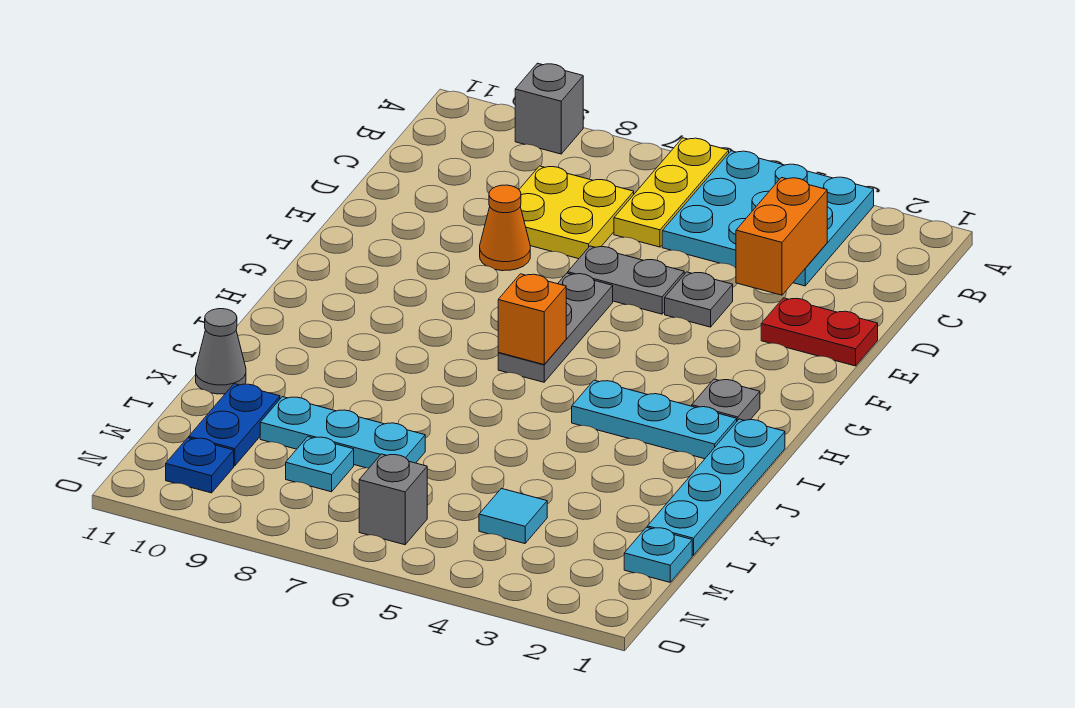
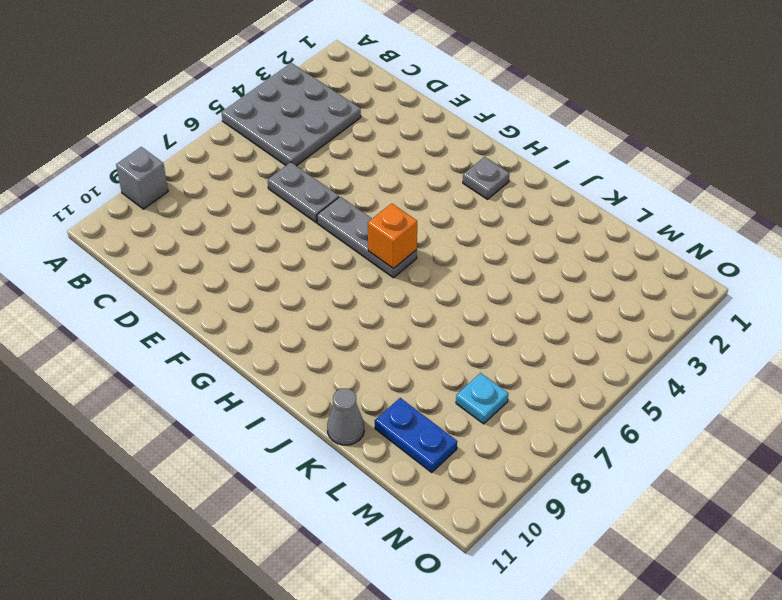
grey plate A3:C5 level 1 -> cyan plate A3:C5 level 1
grey plate D6:E6 level 1 -> grey plate E5:E6 level 1
none -> yellow plate A6:C6 level 1
none -> yellow plate C7:D8 level 1
none -> red plate E1:E2 level 1

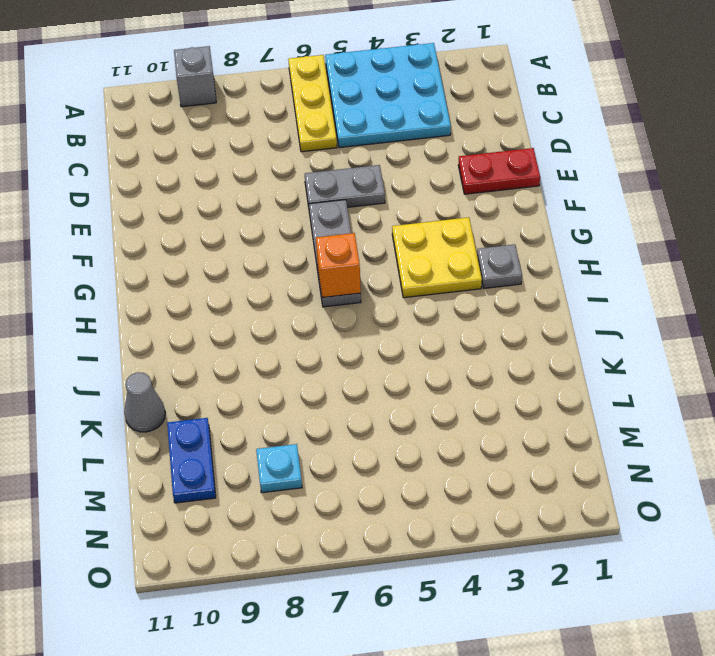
yellow plate G3:H4 level 1 -> yellow plate C7:D8 level 1
none -> grey plate E4 level 1
none -> orange cone E8 level 1
none -> cyan plate I1:L1 level 1

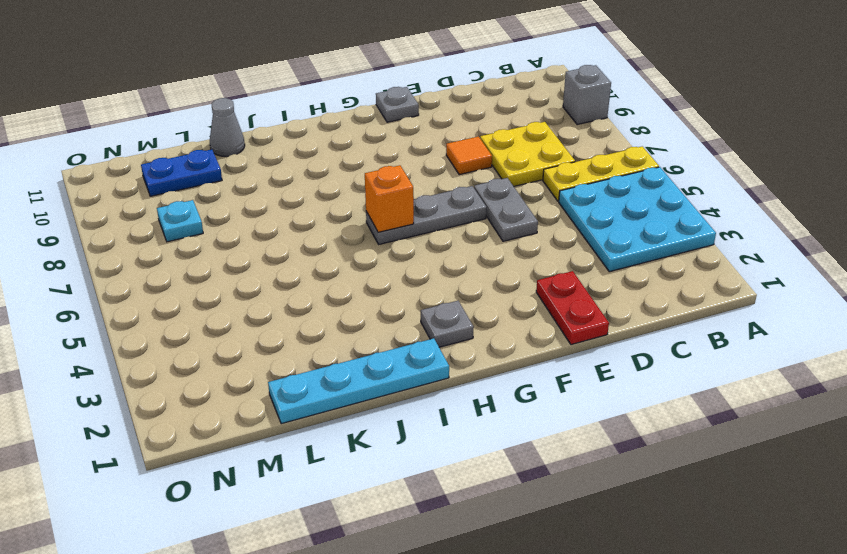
orange tile E8 level 1 -> orange cone E8 level 1
grey plate F11 level 1 -> grey plate E4 level 1
none -> cyan plate I2:I4 level 1
none -> cyan plate L7:L9 level 1
none -> cyan plate M1 level 1

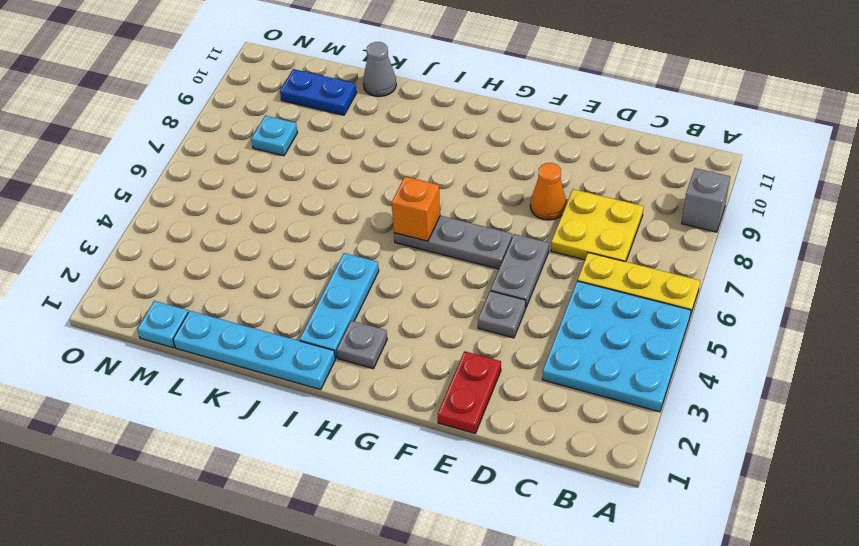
none -> cyan plate L7:L9 level 1
none -> cyan tile M4 level 1
none -> grey brick N6 level 1

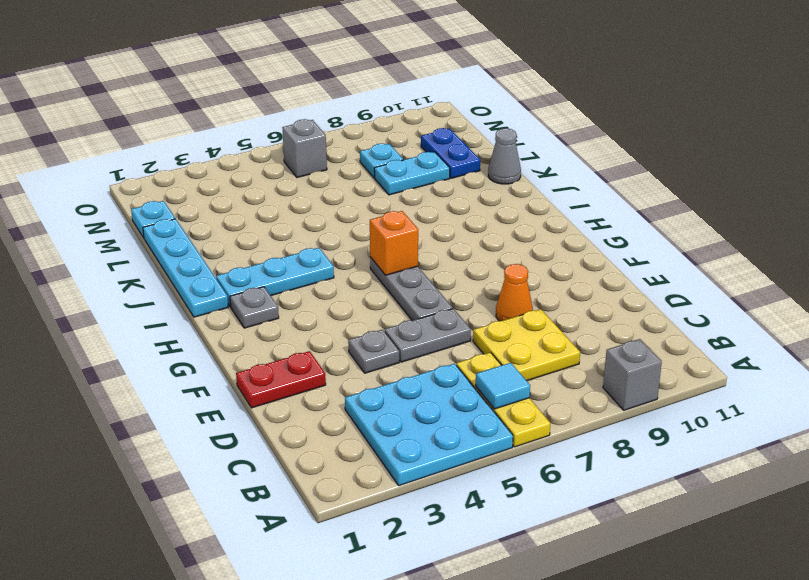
cyan tile B6 level 2 -> cyan tile M4 level 1
cyan plate L8:L9 level 1 -> cyan plate L7:L9 level 1
none -> blue plate N10 level 1
none -> orange brick C3:D3 level 2

